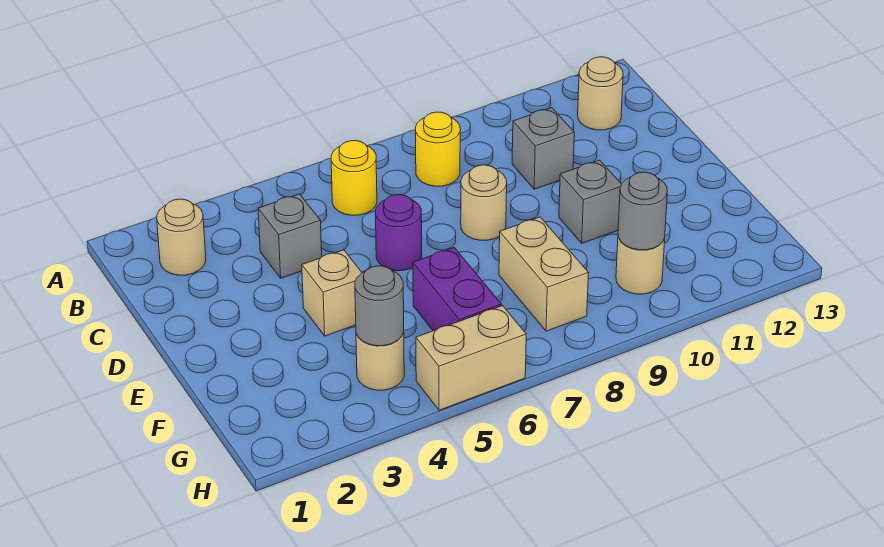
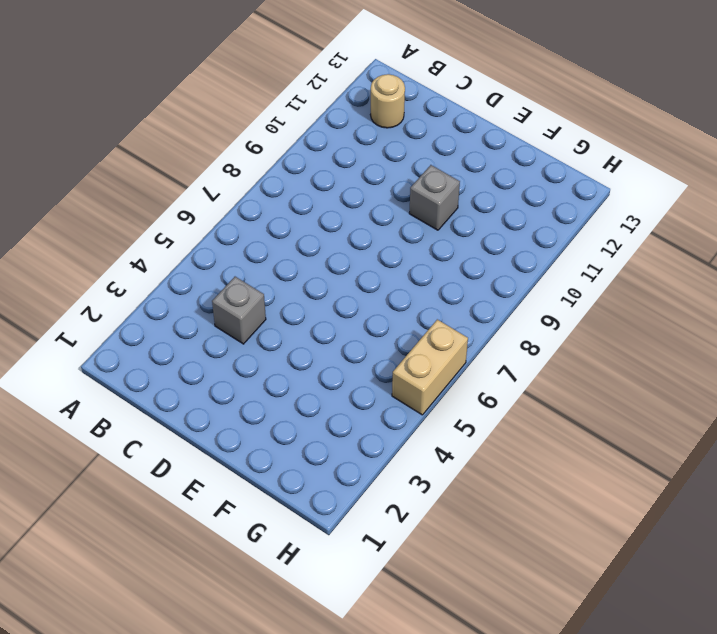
none -> tan round brick B2 level 1
none -> yellow round brick B6 level 1
none -> yellow round brick B8 level 1

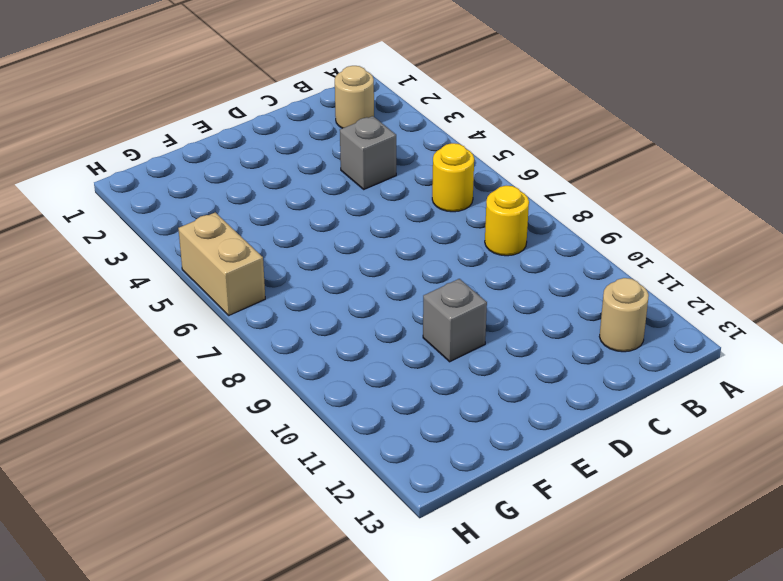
none -> grey brick C10 level 1
none -> purple round brick D6 level 1
none -> tan round brick D8 level 1

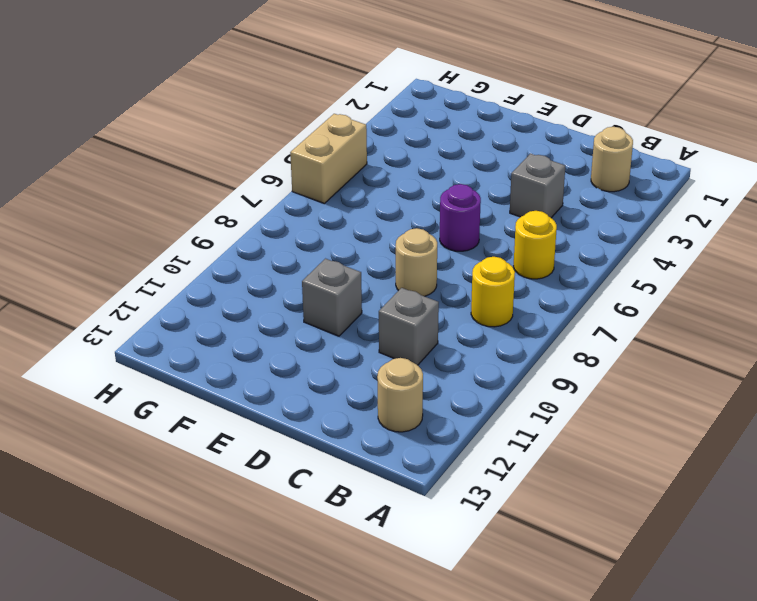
none -> tan brick E4 level 1
none -> purple brick F6:G6 level 1
none -> tan brick F8:G8 level 1

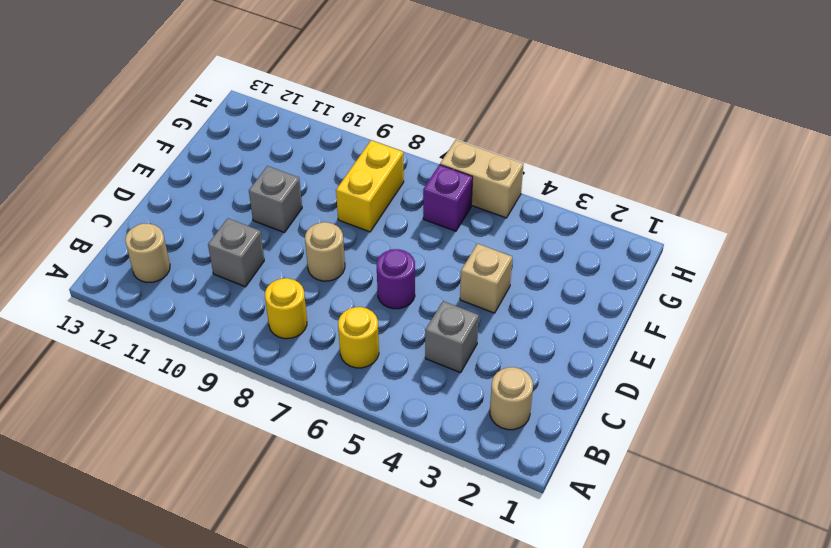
yellow brick F8:G8 level 1 -> tan brick F8:G8 level 1
purple brick G6 level 1 -> purple brick F6:G6 level 1
none -> tan round brick G4 level 1
none -> tan round brick G10 level 1
none -> grey round brick G4 level 2

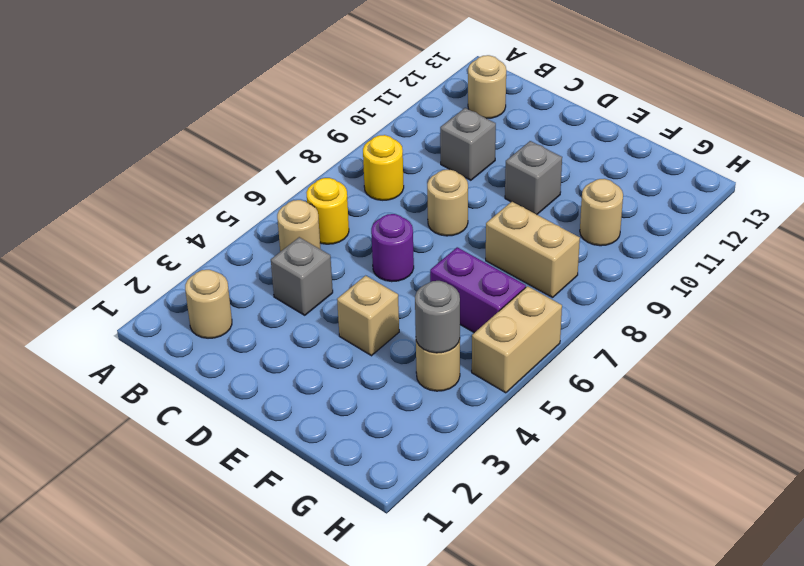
tan round brick B5 level 1 -> none
none -> grey round brick G10 level 2

